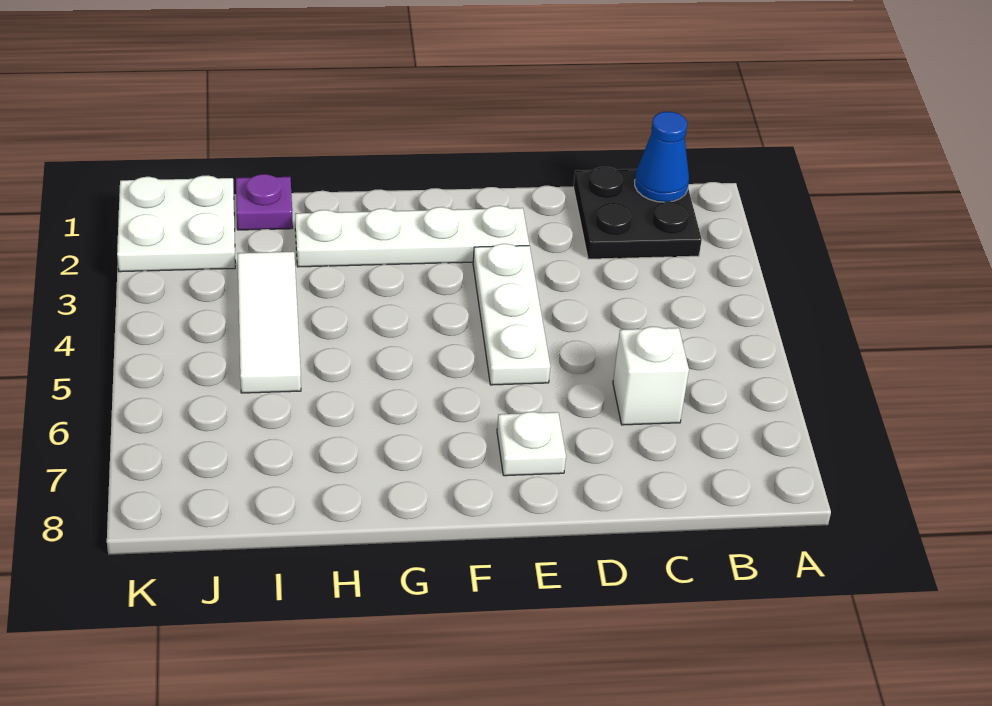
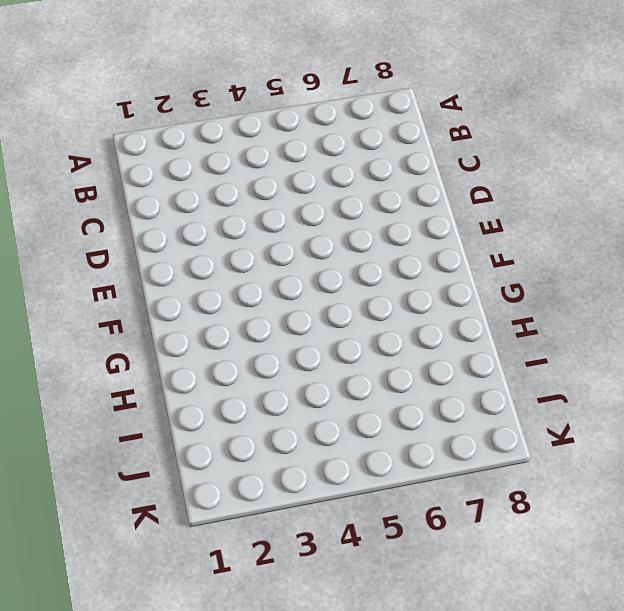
none -> black plate B1:C2 level 1
none -> white brick C6 level 1

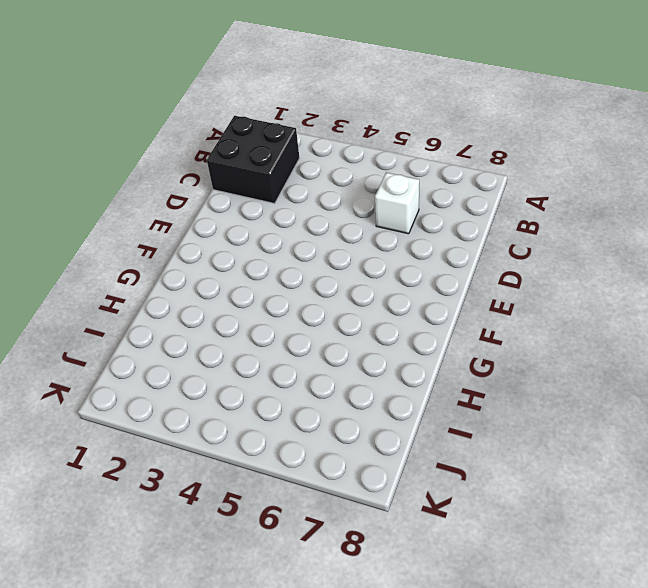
black brick B1:C2 level 1 -> black plate B1:C2 level 1
none -> white plate E2:H2 level 1
none -> white plate E3:E5 level 1

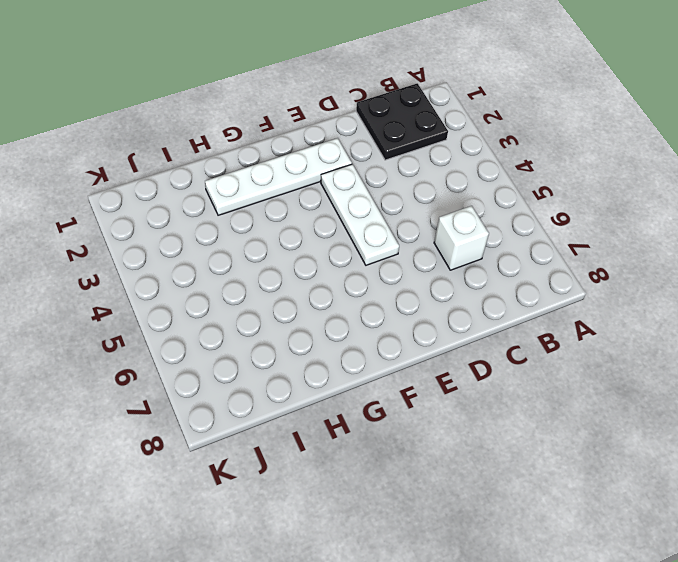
none -> white plate E7 level 1
none -> purple plate I1 level 1

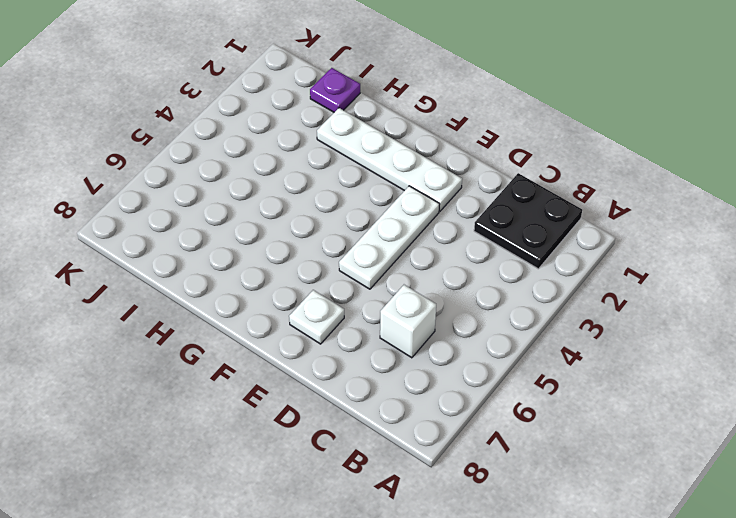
none -> white tile I3:I5 level 1
none -> white plate J1:K2 level 1

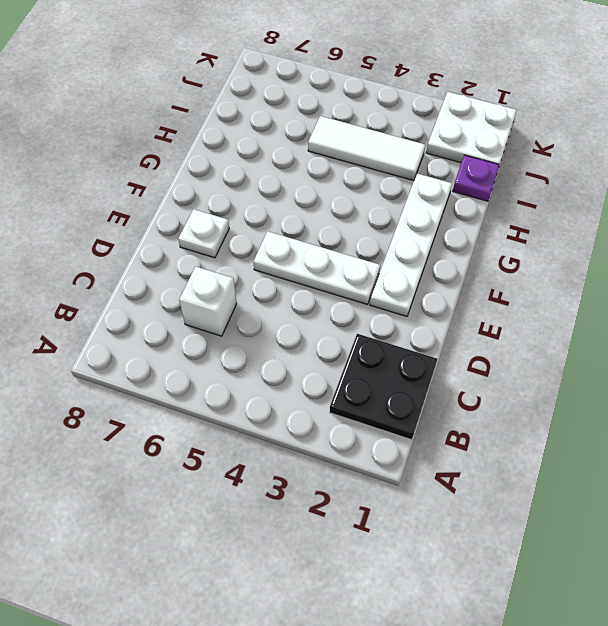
none -> blue cone B1 level 2

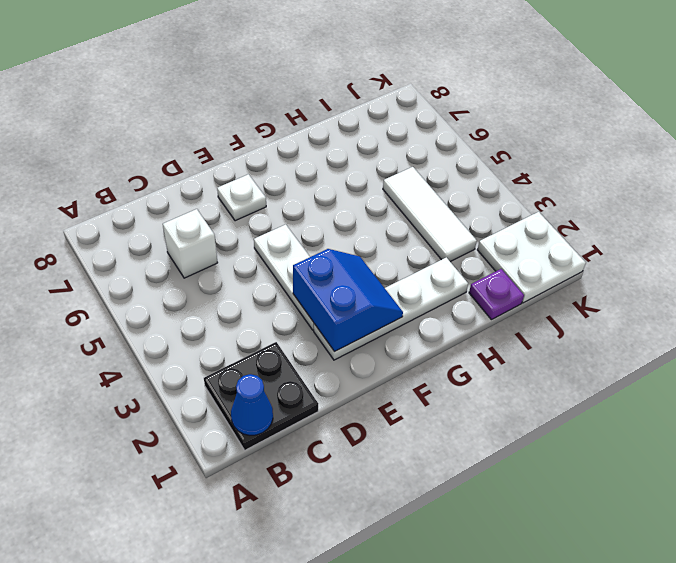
blue slope E2:F3 level 2 top E -> none

